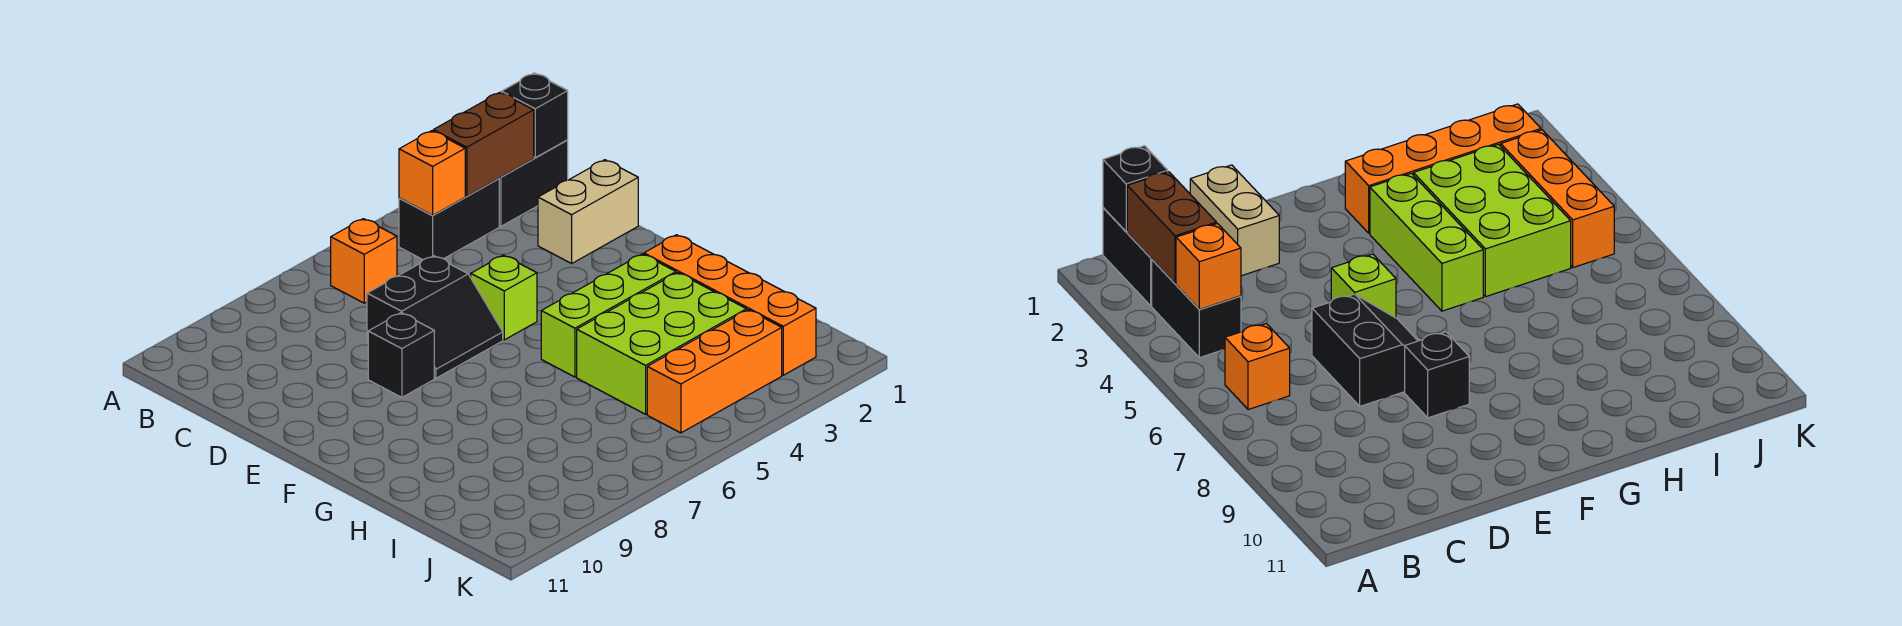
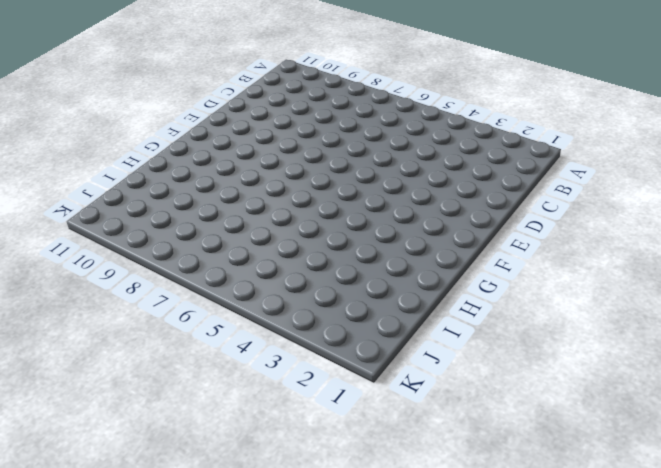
none -> black brick B1:B2 level 1
none -> black brick B3:B4 level 1
none -> orange brick B6 level 1

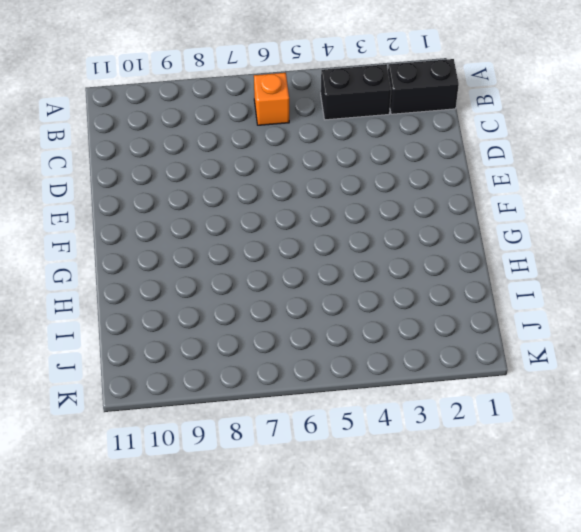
none -> tan brick D1:D2 level 1
none -> black slope D6:E7 level 1 top D
none -> lime brick E5 level 1

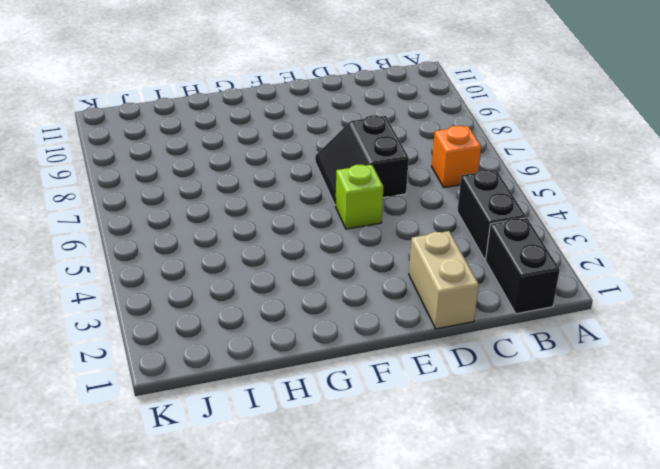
none -> black brick E8 level 1
none -> orange brick G2:J2 level 1
none -> lime brick G3:G5 level 1

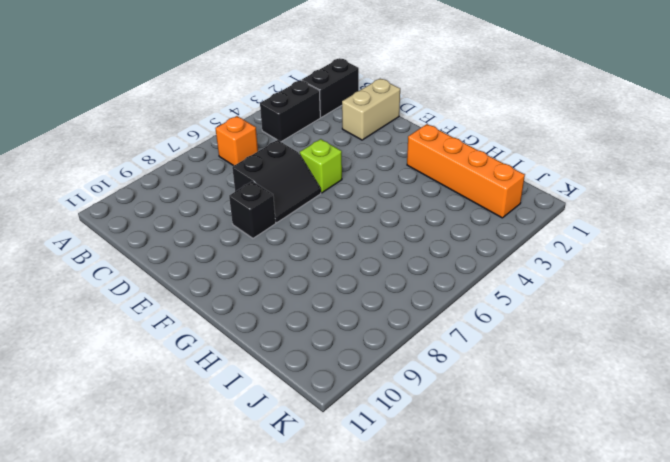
none -> lime brick G3:G5 level 1
none -> lime brick H3:I5 level 1
none -> orange brick J3:J5 level 1

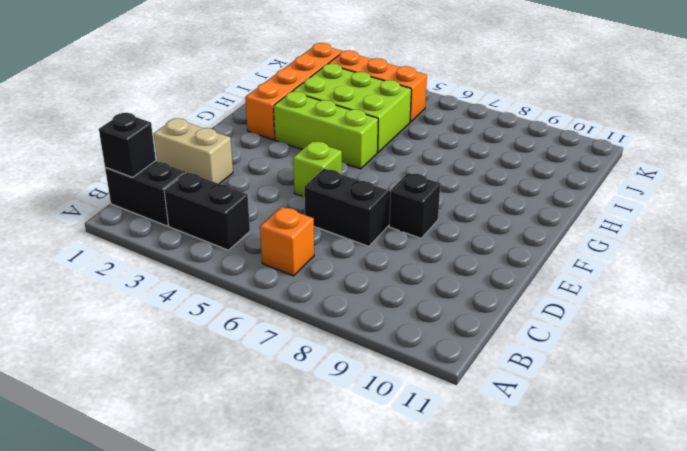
none -> brown brick B2:B3 level 2
none -> orange brick B4 level 2

